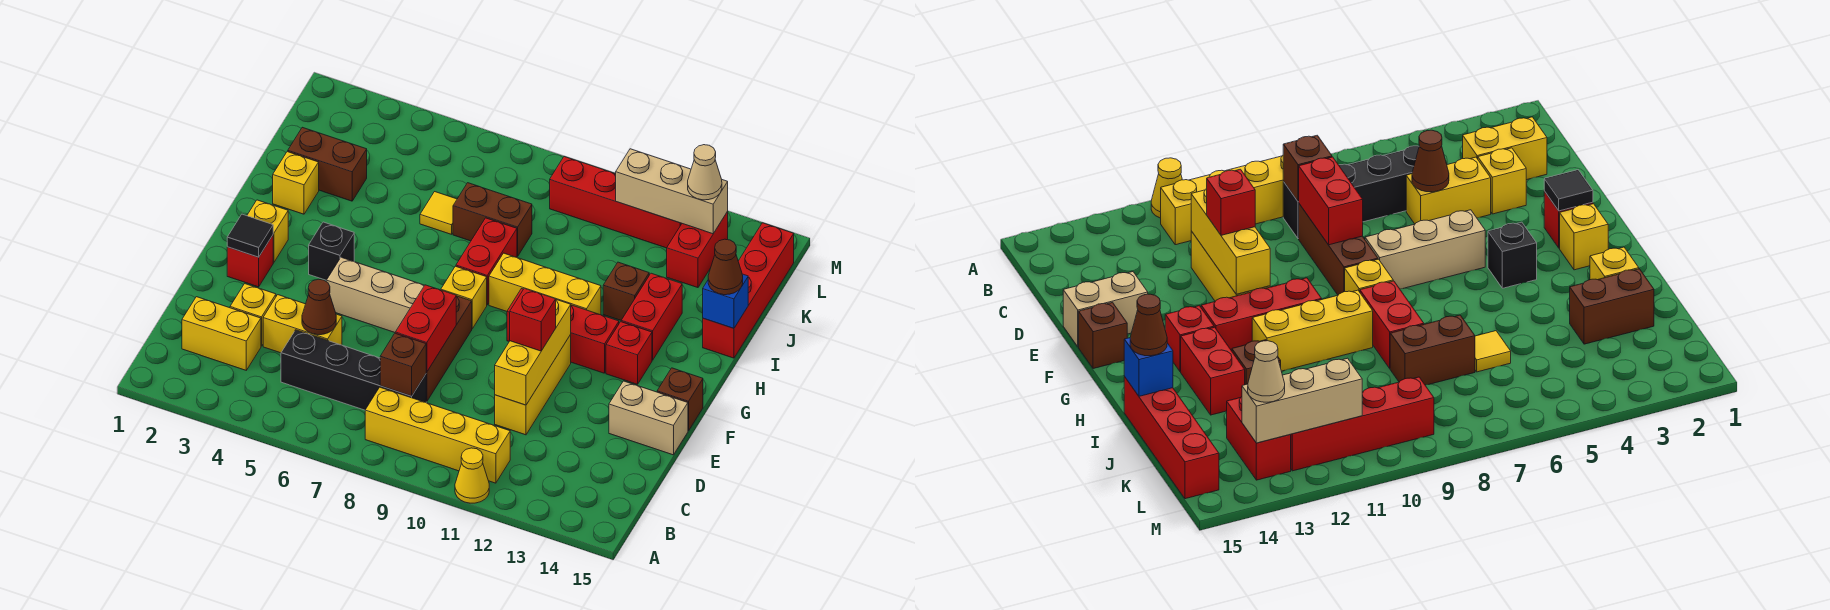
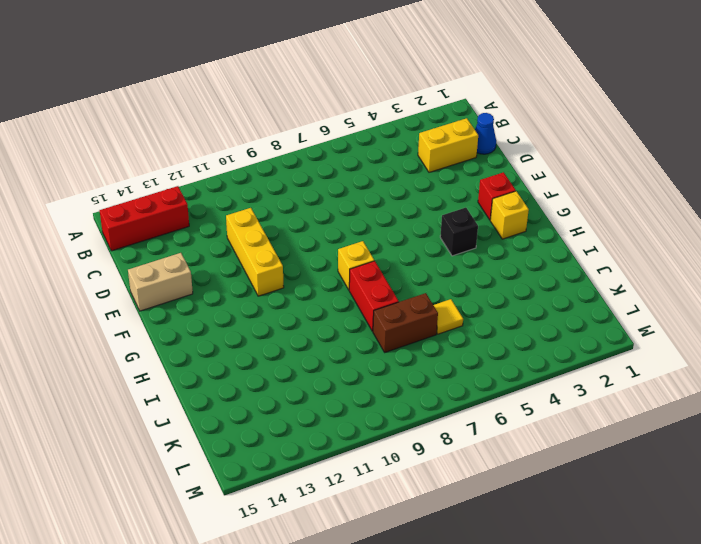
red brick B13:B15 level 1 -> red brick G10:G12 level 1
blue cone C1 level 1 -> none
none -> yellow cone A11 level 1
none -> yellow brick B8:B11 level 1
none -> black brick C5:C8 level 1
none -> yellow brick D3 level 1

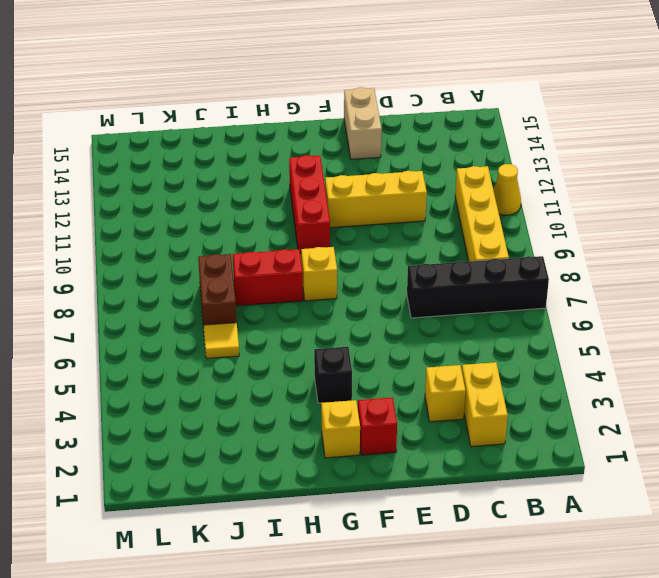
black brick A7:D7 level 1 -> black brick C5:C8 level 1
none -> yellow brick D4:D5 level 1
none -> brown brick D8:F8 level 1
none -> tan brick F5:F7 level 1
none -> brown brick F15 level 1

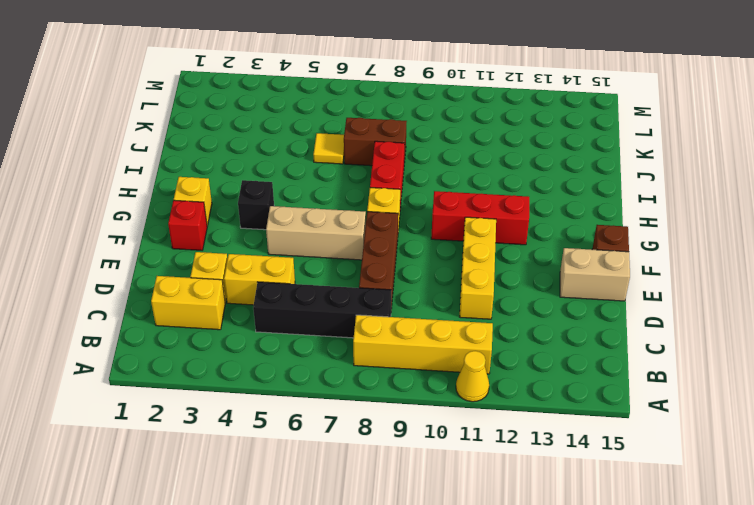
none -> red brick G13 level 1
none -> yellow brick H9:H11 level 1
none -> red brick H13:I13 level 1
none -> yellow brick I2 level 1

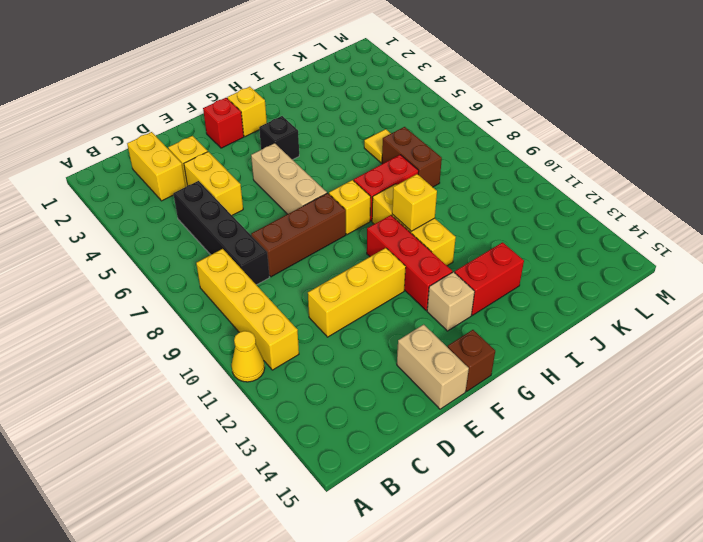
tan brick G13 level 1 -> red brick G13 level 1
yellow brick H10 level 2 -> yellow brick I2 level 1
none -> brown brick I12 level 1
none -> red brick I15:L15 level 1
none -> brown brick J2:J3 level 1
none -> red brick K13:L13 level 1

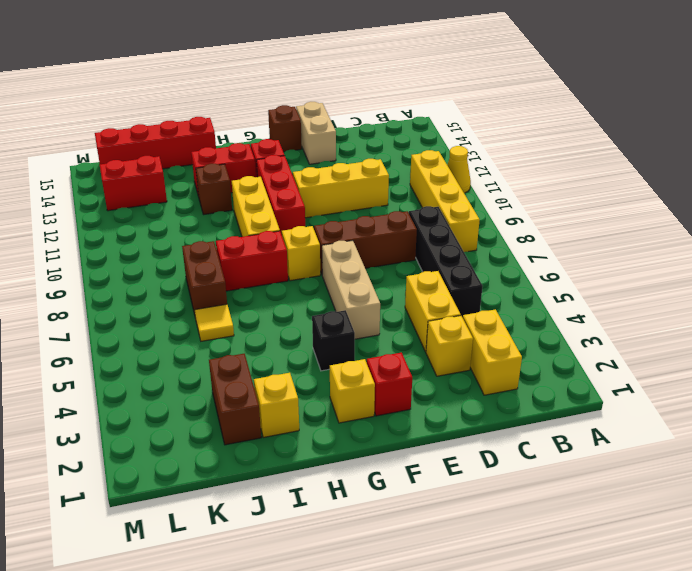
none -> red brick L9:L12 level 1
none -> brown brick C8 level 2
none -> brown cone D5 level 2
none -> red brick D8:E8 level 2

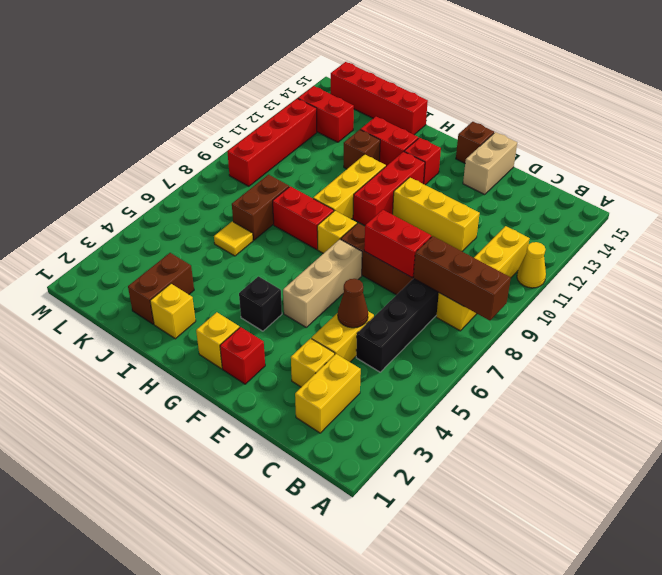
brown brick A8:C8 level 2 -> brown brick C8 level 2
none -> yellow brick D11:F11 level 2
none -> black tile F2 level 2
none -> blue brick I15 level 2
none -> tan brick L11:L13 level 2

